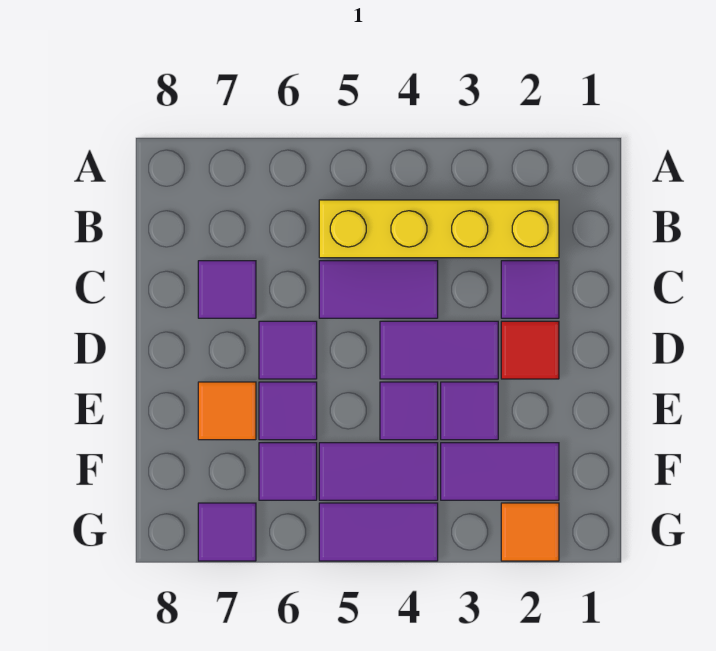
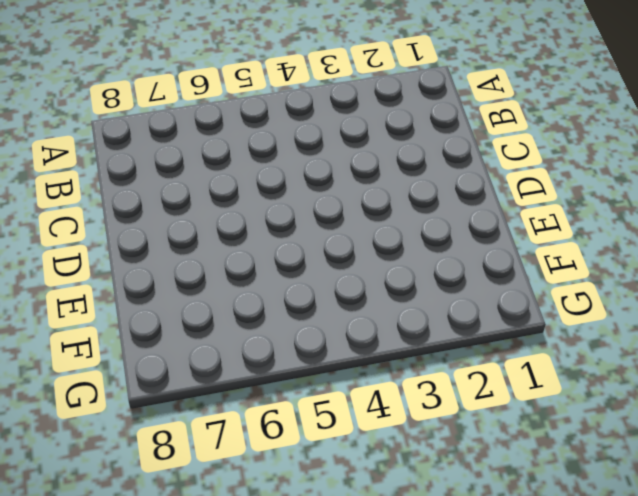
none -> yellow brick B2:B5 level 1
none -> purple tile C2 level 1
none -> purple tile C4:C5 level 1

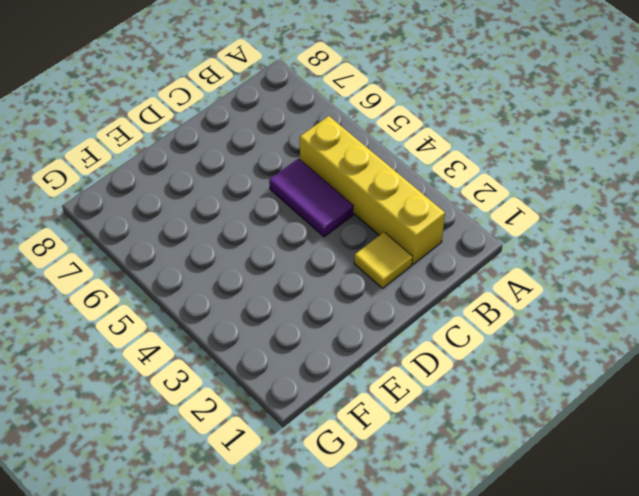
yellow tile C2 level 1 -> purple tile C2 level 1
none -> purple tile C7 level 1
none -> red tile D2 level 1
none -> purple tile D3:D4 level 1

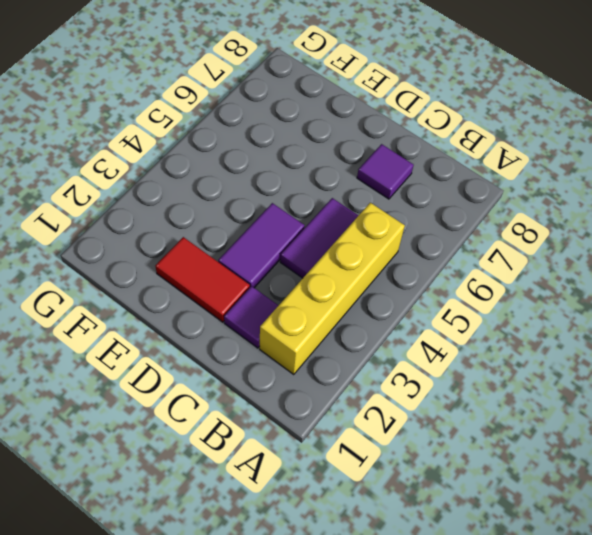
red tile D2:E2 level 1 -> red tile D2 level 1
none -> purple tile D6 level 1
none -> purple tile E3 level 1
none -> purple tile E4 level 1

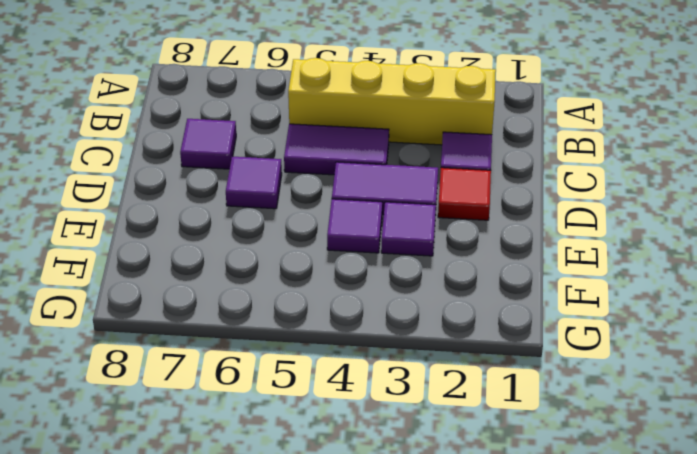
none -> purple tile E6 level 1
none -> orange tile E7 level 1
none -> purple tile F2:F3 level 1

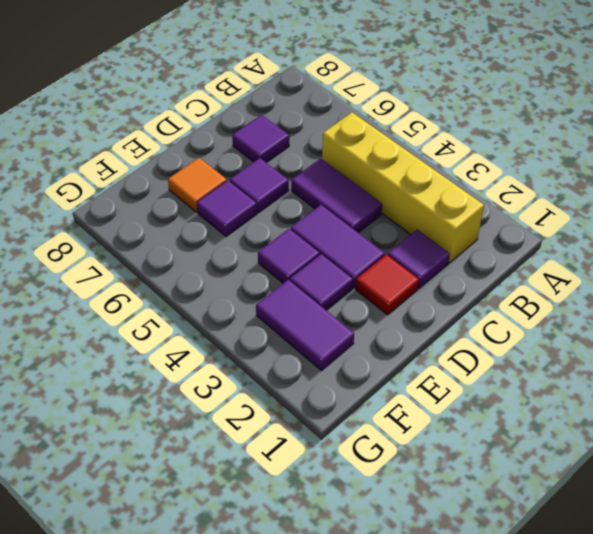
none -> purple tile F4:F5 level 1
none -> purple tile F6 level 1
none -> orange tile G2 level 1

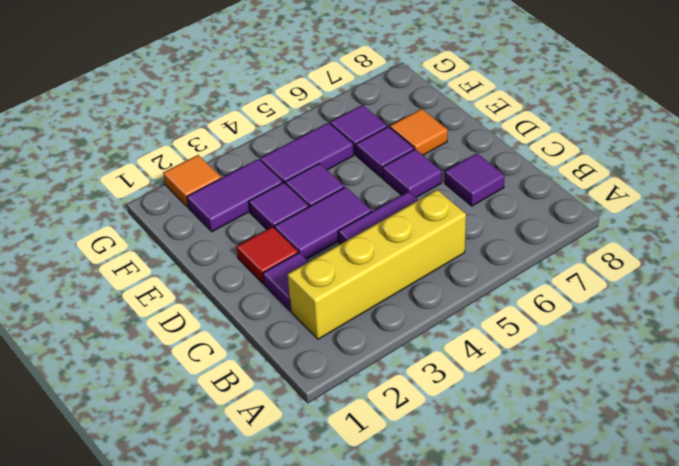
none -> purple tile G4:G5 level 1
none -> purple tile G7 level 1

